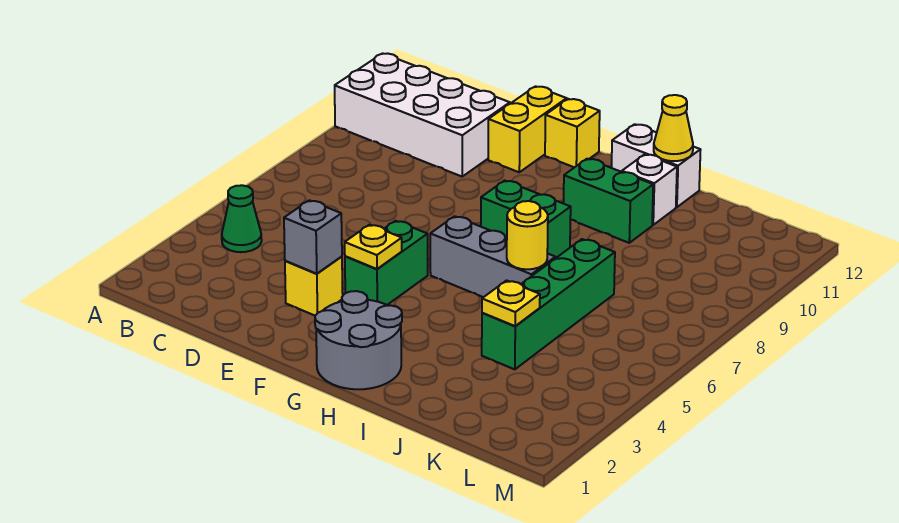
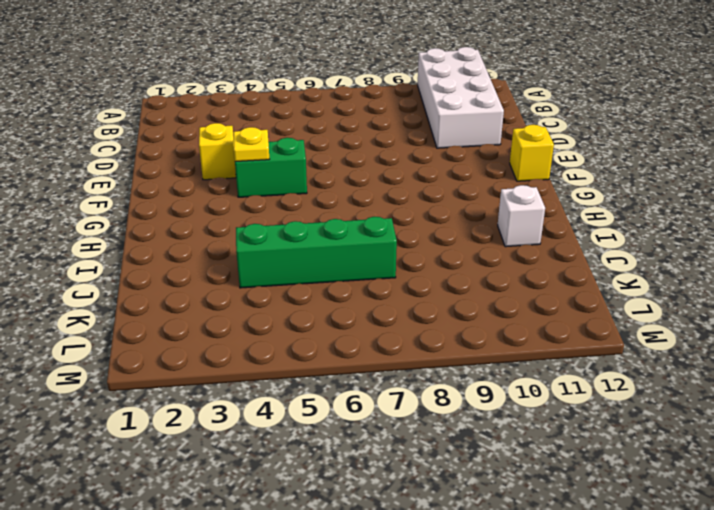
none -> green cone B4 level 1
none -> yellow brick E11:E12 level 1
none -> grey round brick G1:H2 level 1

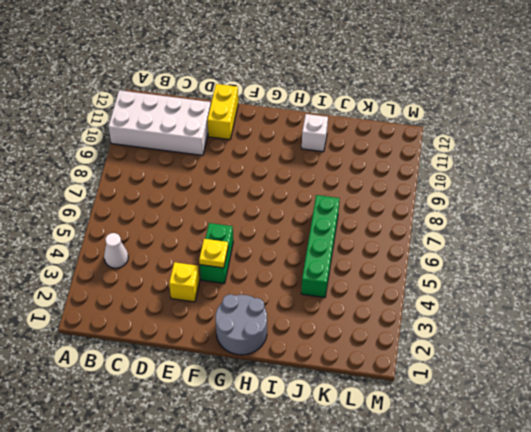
white cone B4 level 1 -> green cone B4 level 1
none -> yellow brick F12 level 1
none -> grey brick G6:I6 level 1
none -> green brick G8:H8 level 1

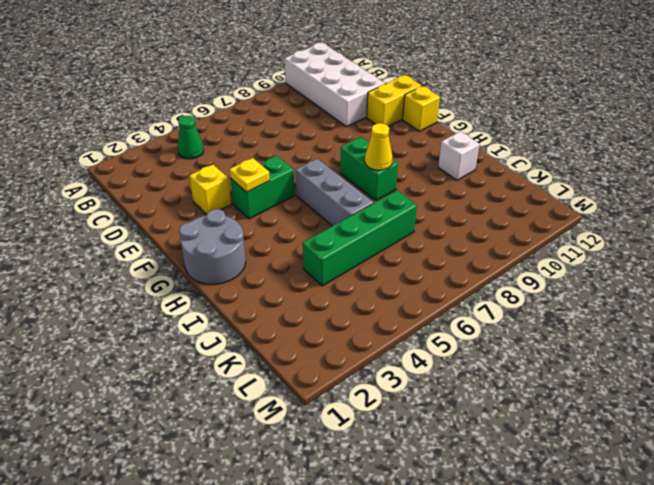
yellow cone H8 level 2 -> yellow cone I12 level 2
none -> green brick H10:I10 level 1
none -> white brick H12:I12 level 1
none -> grey brick E3 level 2

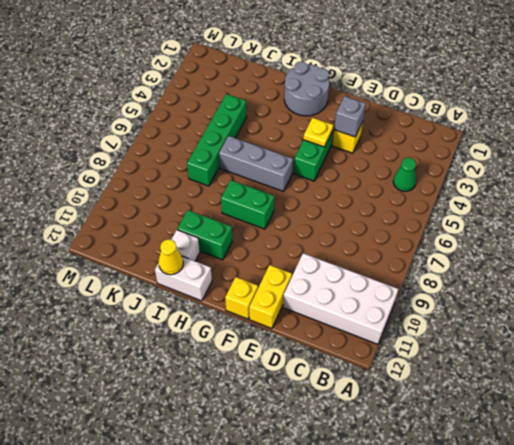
none -> yellow round brick I6 level 2
none -> yellow plate J4 level 2

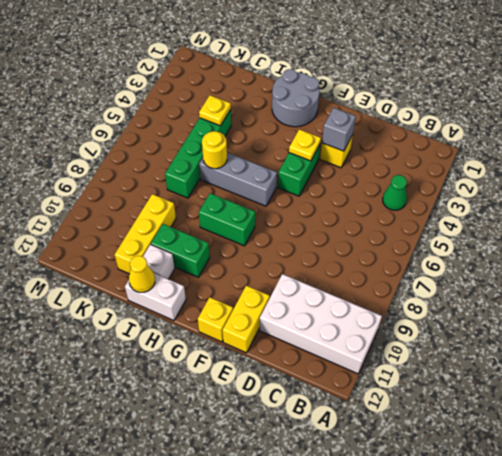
yellow brick J9:J11 level 1 -> none

